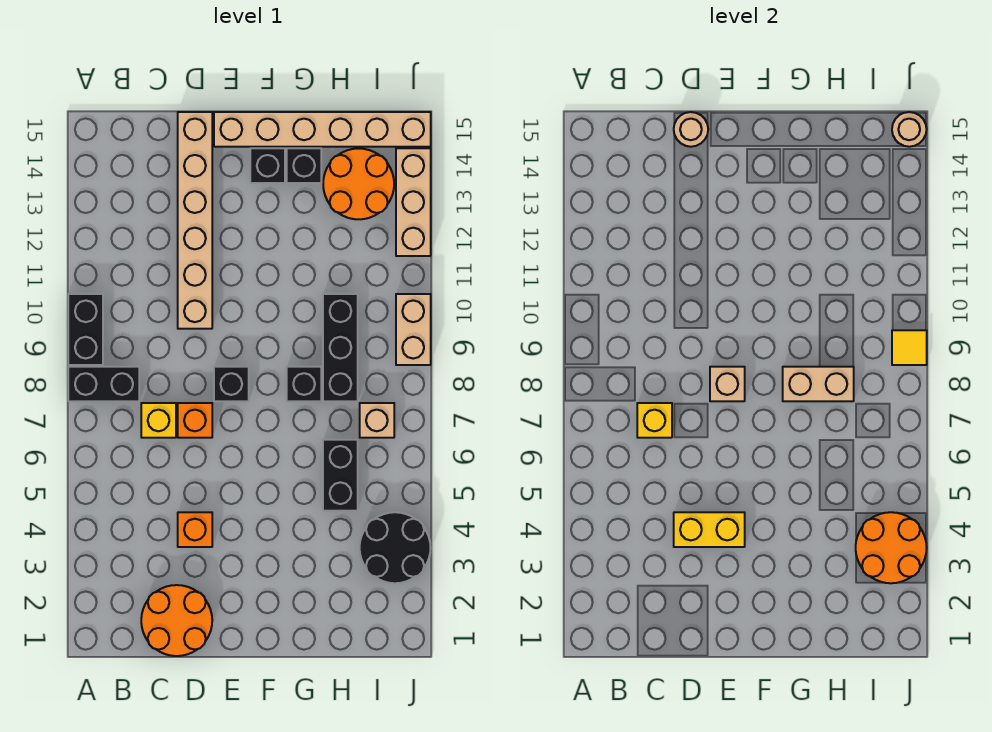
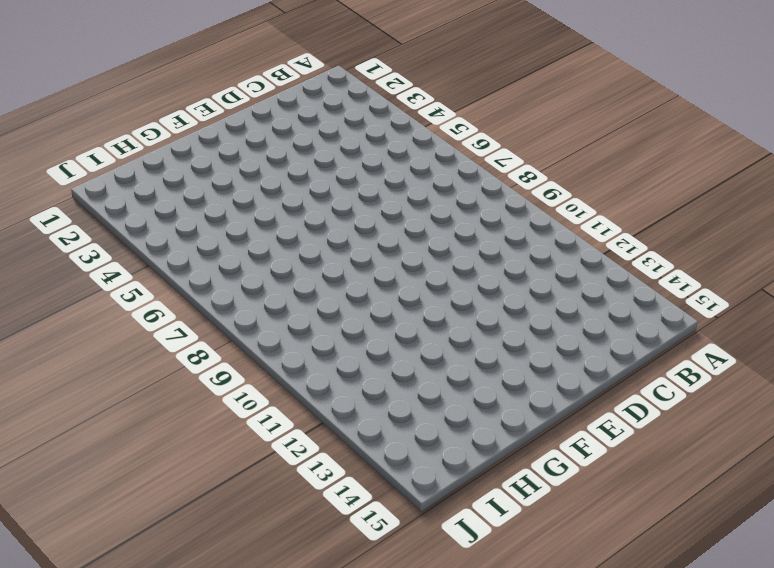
none -> black brick A8:B8 level 1
none -> black brick A9:A10 level 1
none -> orange round brick C1:D2 level 1

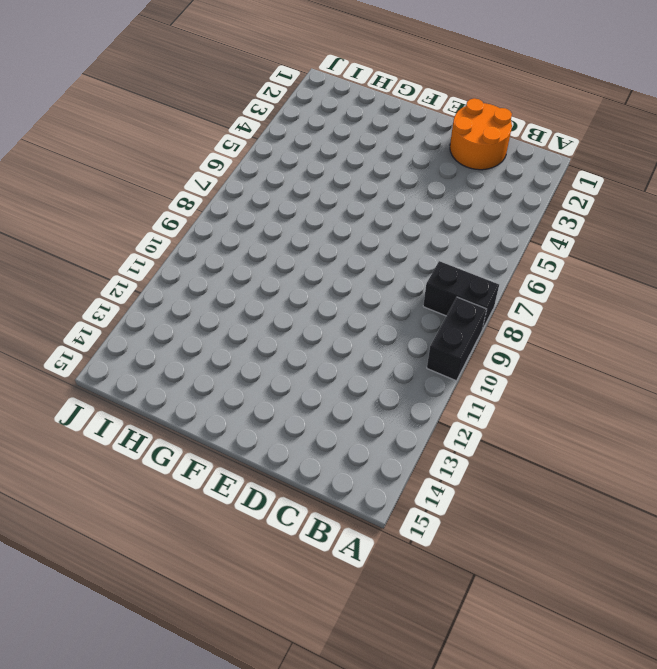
none -> yellow brick C7 level 1
none -> orange brick D4 level 1
none -> orange brick D7 level 1

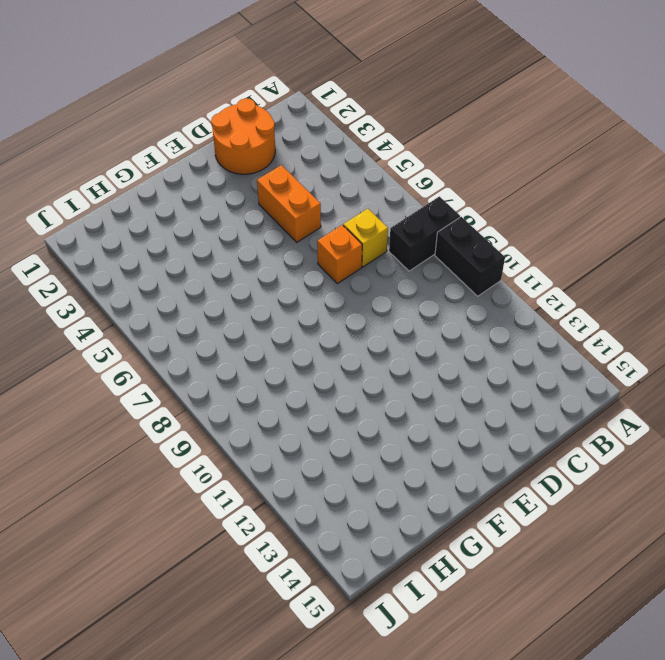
orange brick D4:D5 level 1 -> orange brick D4 level 1
none -> tan brick D10:D15 level 1
none -> black brick E8 level 1
none -> tan brick E15:J15 level 1

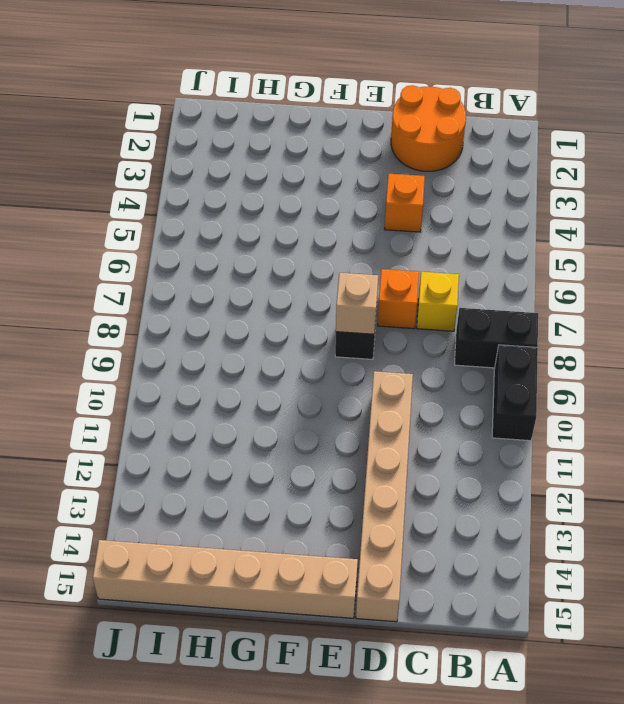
none -> black brick F14 level 1
none -> black brick G8 level 1
none -> black brick G14 level 1

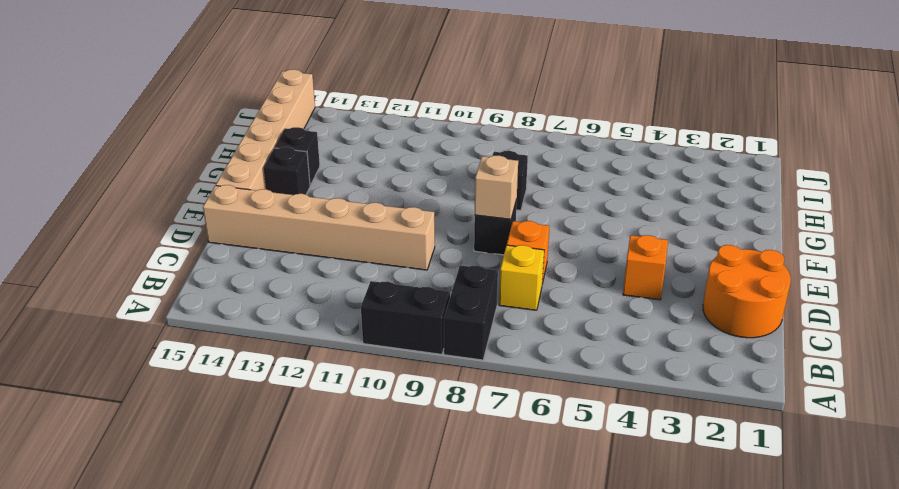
none -> black brick H5:H6 level 1
none -> black brick H8:H10 level 1
none -> orange round brick H13:I14 level 1

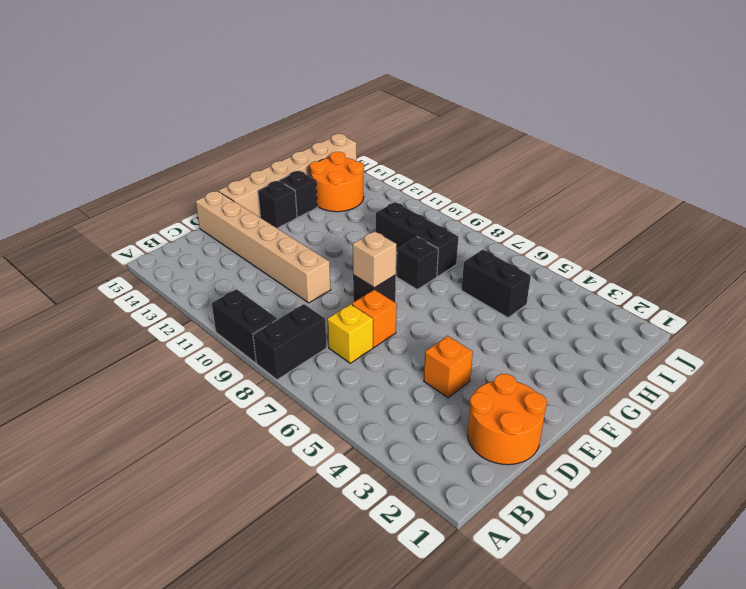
none -> black round brick I3:J4 level 1
none -> tan brick I7 level 1
none -> tan brick J9:J10 level 1

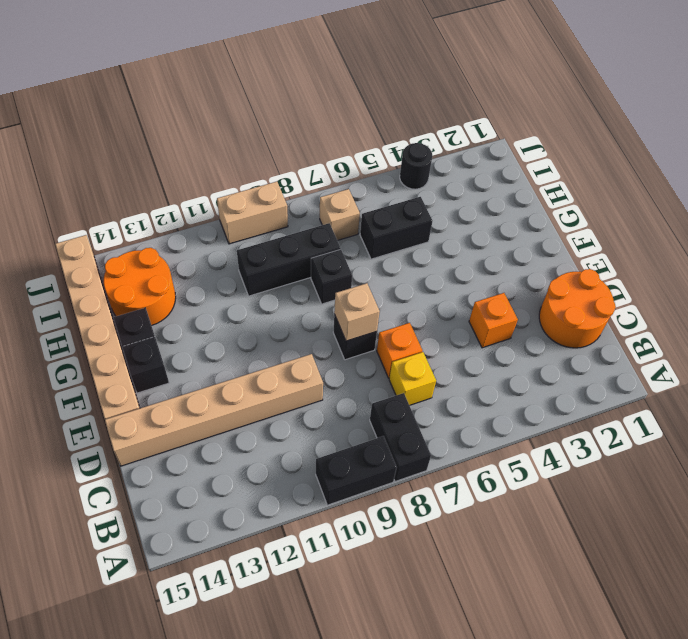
black round brick J4 level 1 -> black round brick I3:J4 level 1
none -> tan brick J12:J14 level 1
none -> yellow brick C7 level 2
none -> yellow brick D4:E4 level 2

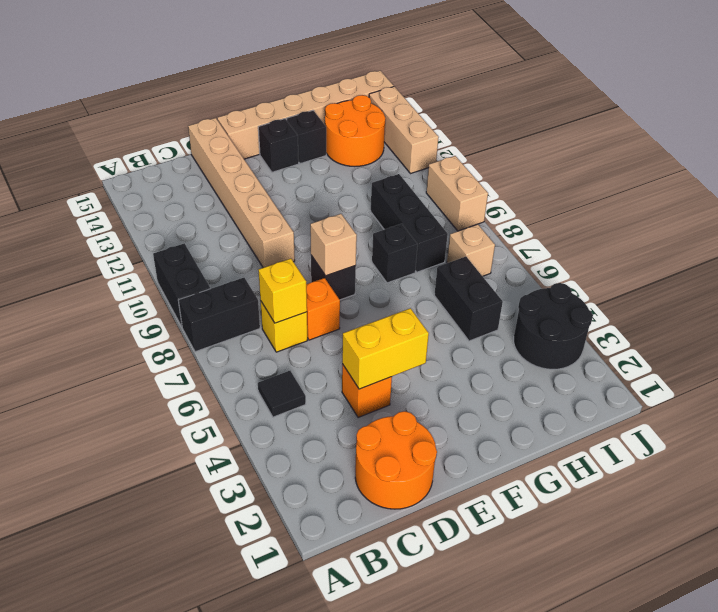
black tile B5 level 1 -> none
none -> tan round brick D15 level 2
none -> tan brick G8:H8 level 2
none -> orange round brick I3:J4 level 2

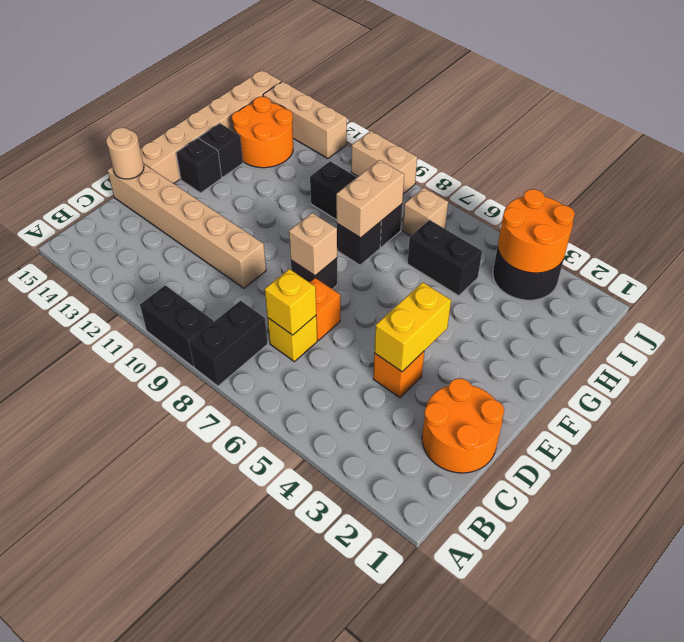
none -> yellow tile J9 level 2
none -> tan round brick J15 level 2

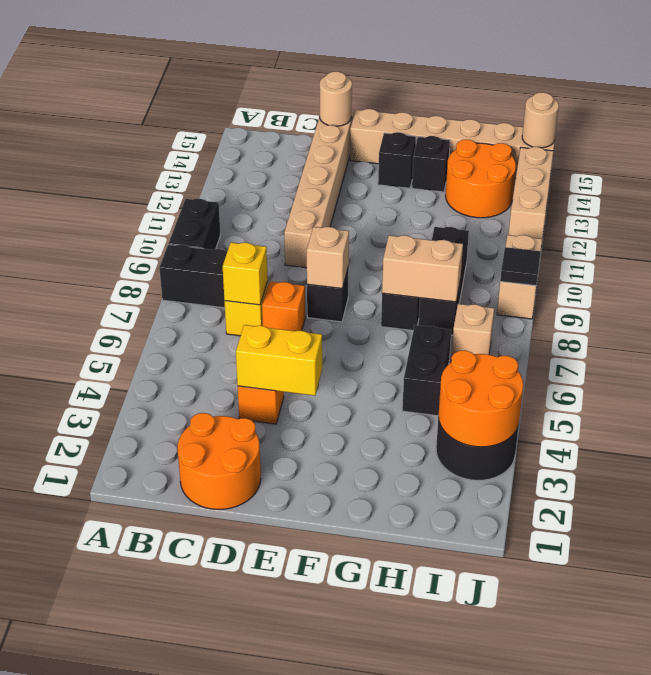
black tile J9 level 2 -> yellow tile J9 level 2

